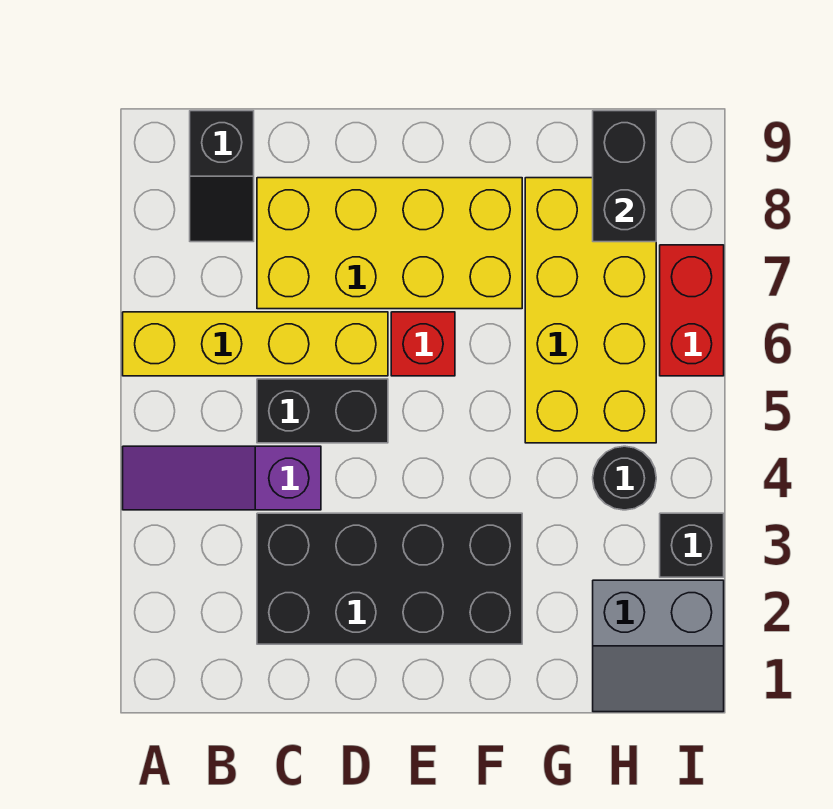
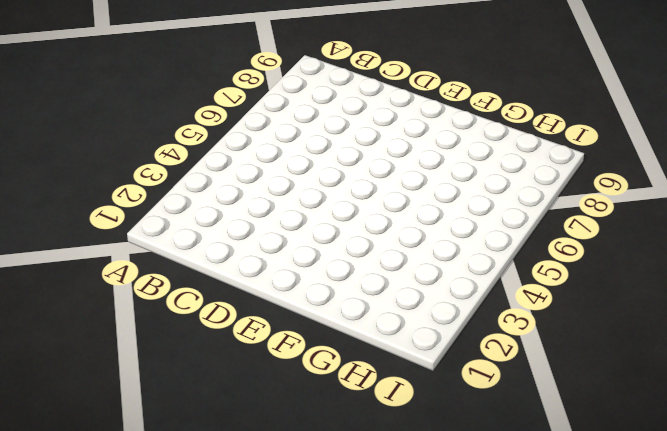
none -> purple slope A4:C4 level 1 top C
none -> yellow brick A6:D6 level 1
none -> black slope B8:B9 level 1 top 9

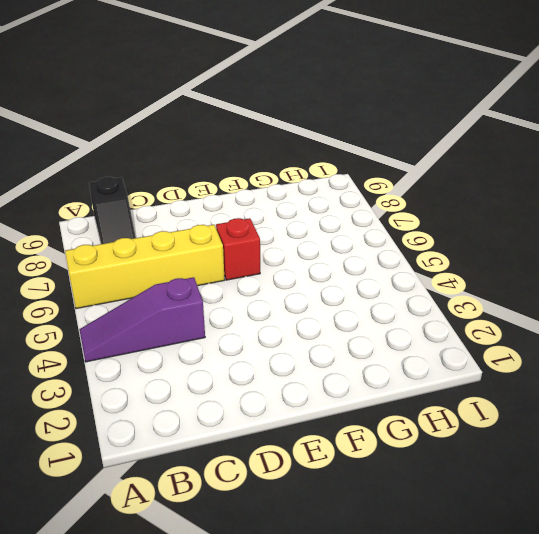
none -> black brick C2:F3 level 1
none -> black brick C5:D5 level 1
none -> yellow brick C7:F8 level 1

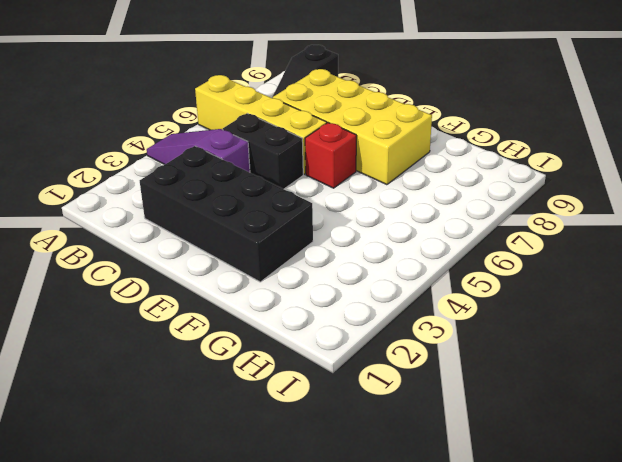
none -> yellow brick G5:H8 level 1
none -> grey slope H1:I2 level 1 top 2
none -> black round brick H4 level 1

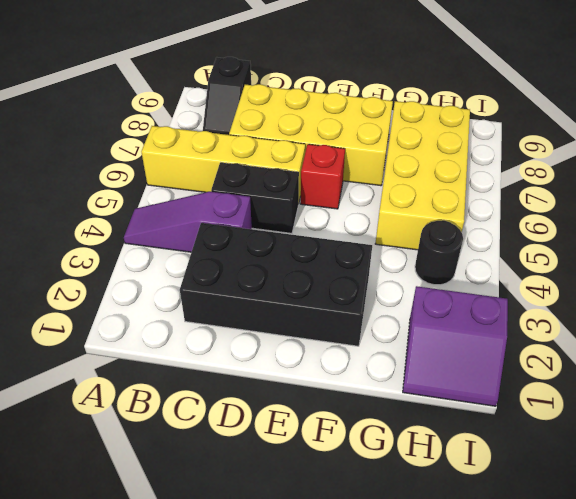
purple slope H1:I2 level 1 top 2 -> grey slope H1:I2 level 1 top 2
none -> black brick I3 level 1
none -> red brick I6:I7 level 1
none -> black brick H8:H9 level 2

